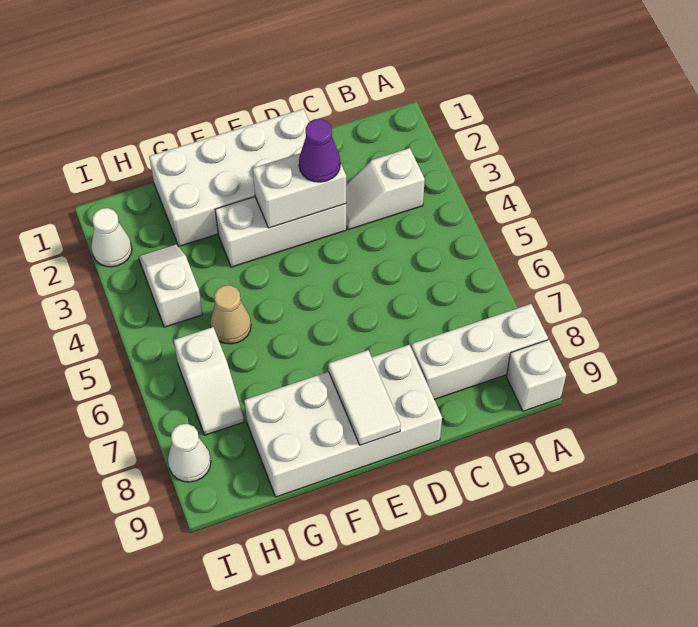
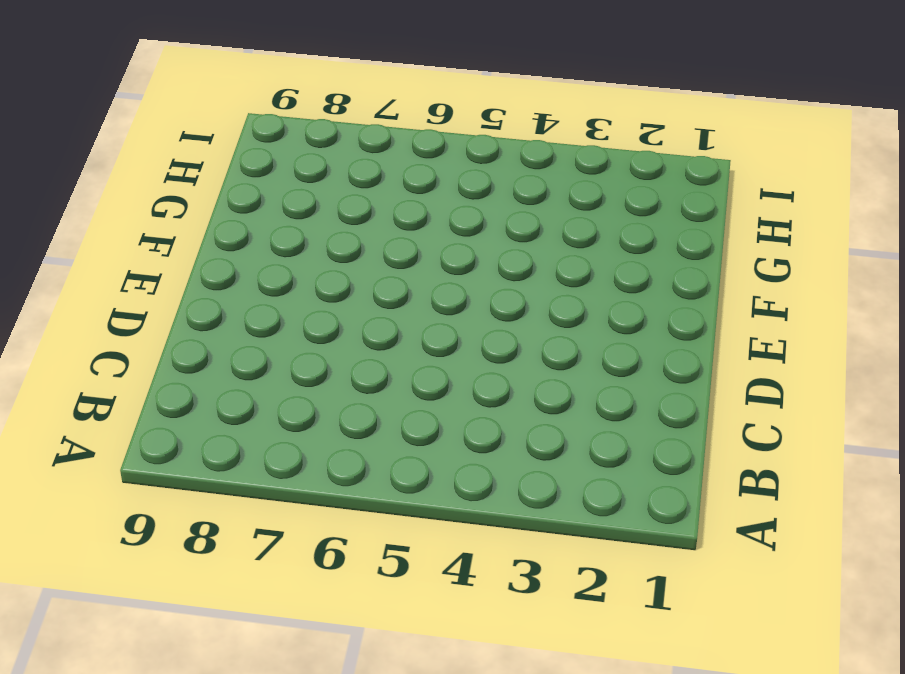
none -> white brick A8:C8 level 1
none -> white brick A9 level 1
none -> white slope B3:C3 level 1 top B

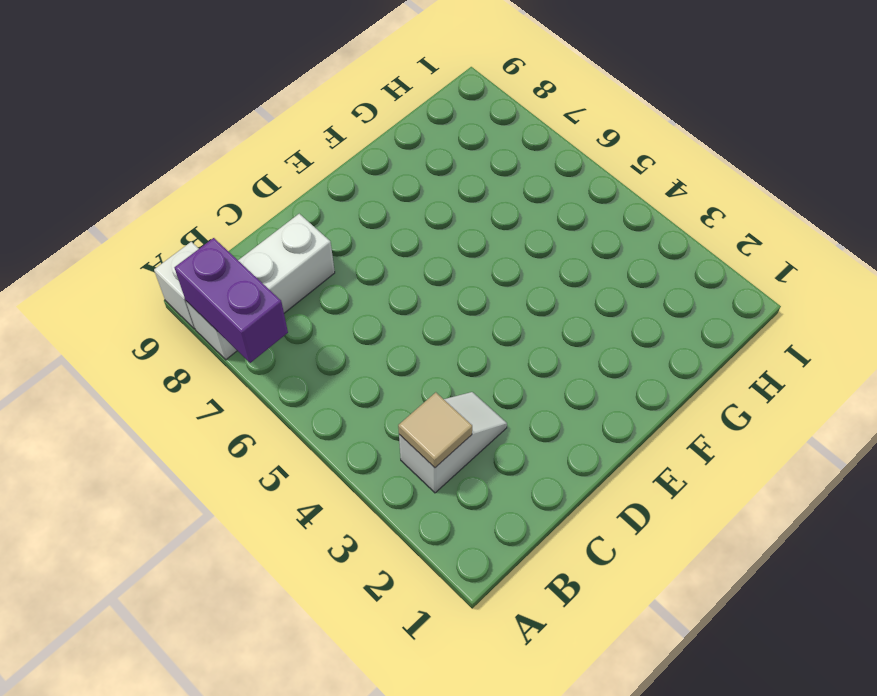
purple brick A7:A8 level 2 -> none
tan tile B3 level 2 -> none
none -> white brick D1:G2 level 1
none -> white brick D3:F3 level 1
none -> white brick D8:G9 level 1

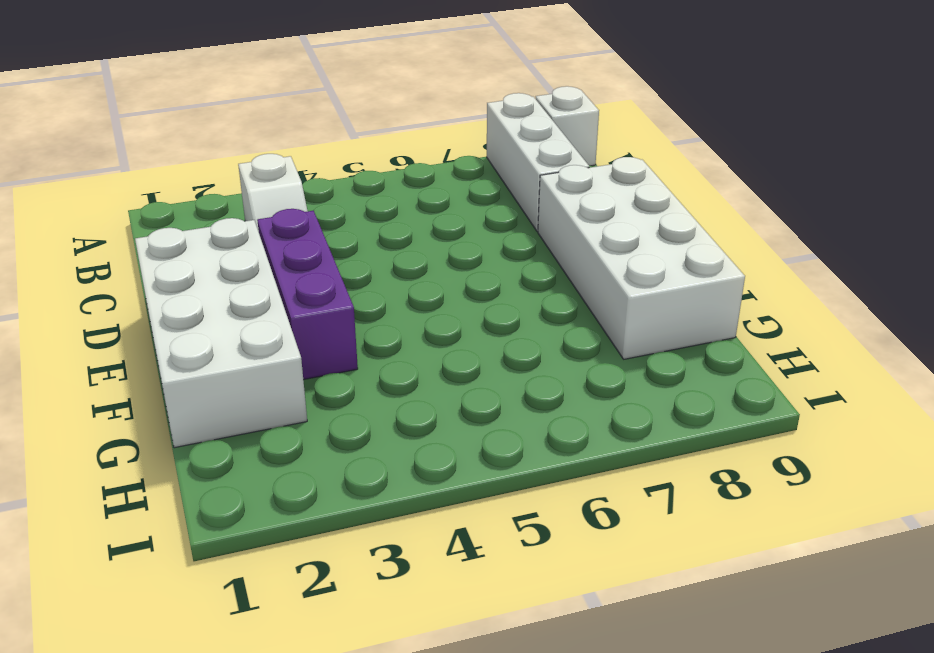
purple brick D3:F3 level 1 -> white brick D3:F3 level 1
none -> tan cone G5 level 1
none -> white slope H3:H4 level 1 top 4
none -> white slope H6:H7 level 1 top 6

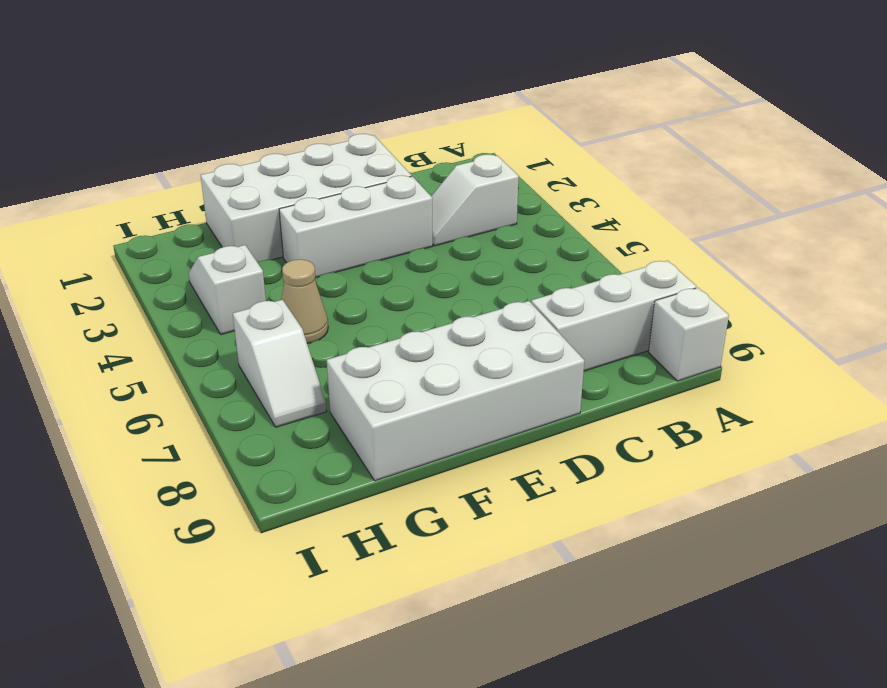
none -> white cone I2 level 1
none -> white cone I8 level 1
none -> white brick D3:E3 level 2

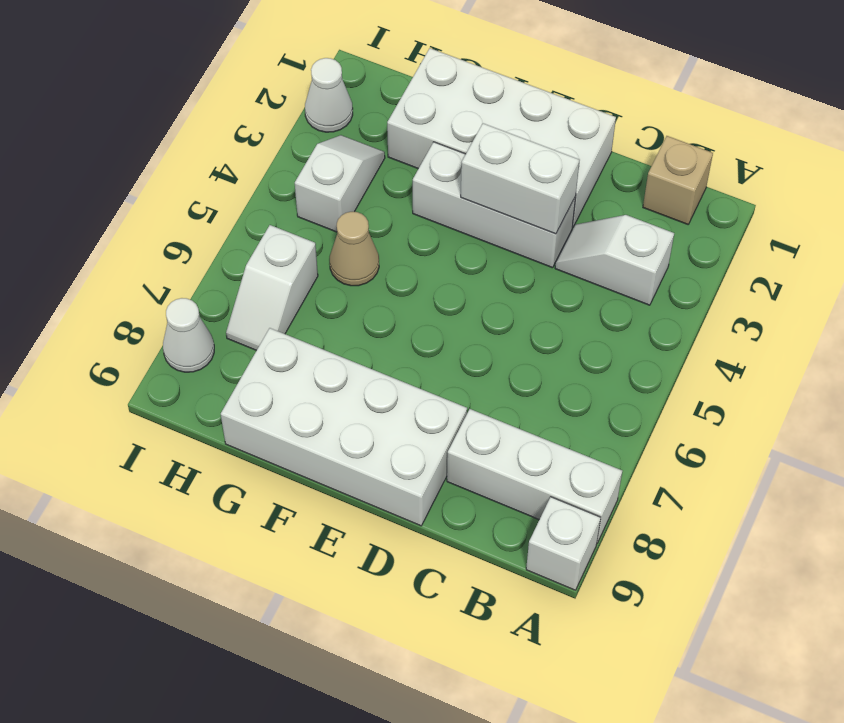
tan brick B1 level 1 -> none
none -> white tile E8:E9 level 2
none -> purple cone D3 level 3

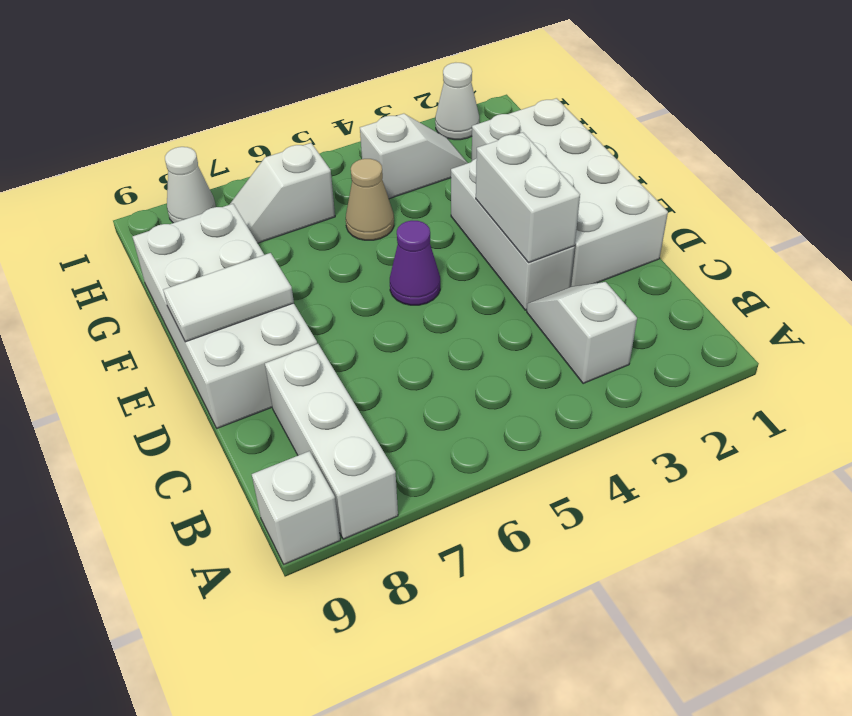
purple cone E5 level 1 -> purple cone D3 level 3

